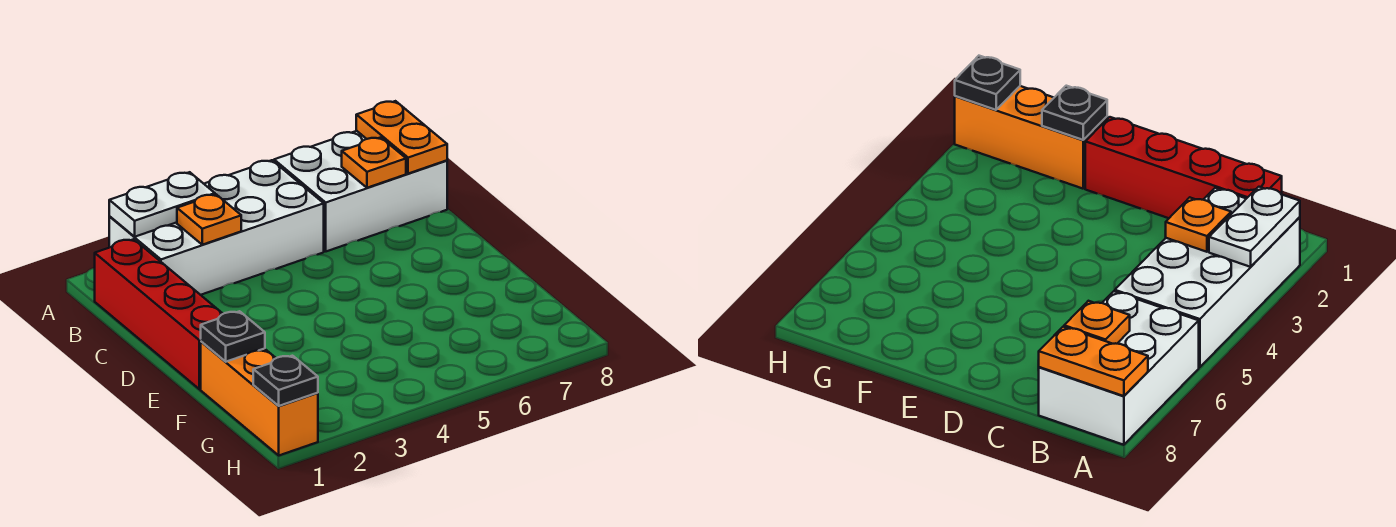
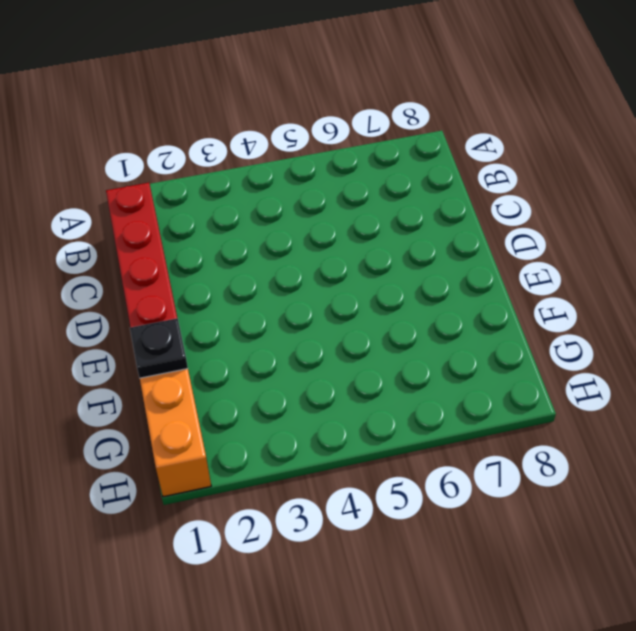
none -> white brick A2:B5 level 1
none -> white brick A6:B8 level 1

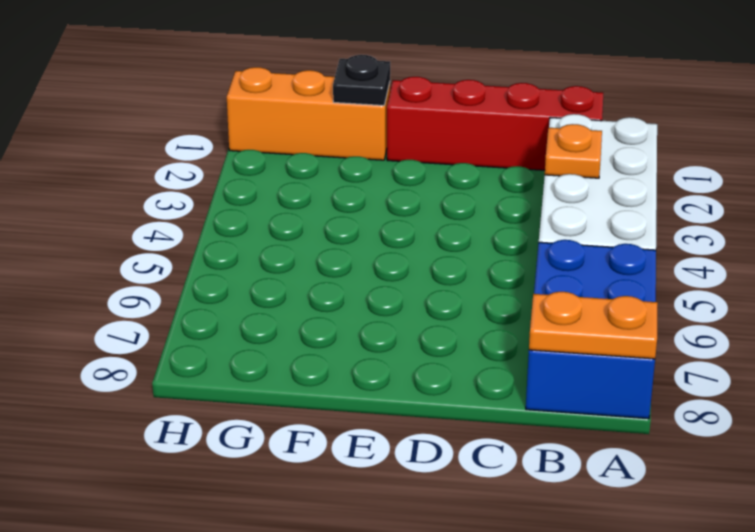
blue brick A6:B8 level 1 -> white brick A6:B8 level 1
none -> white plate A2:A3 level 2
none -> orange plate B7 level 2

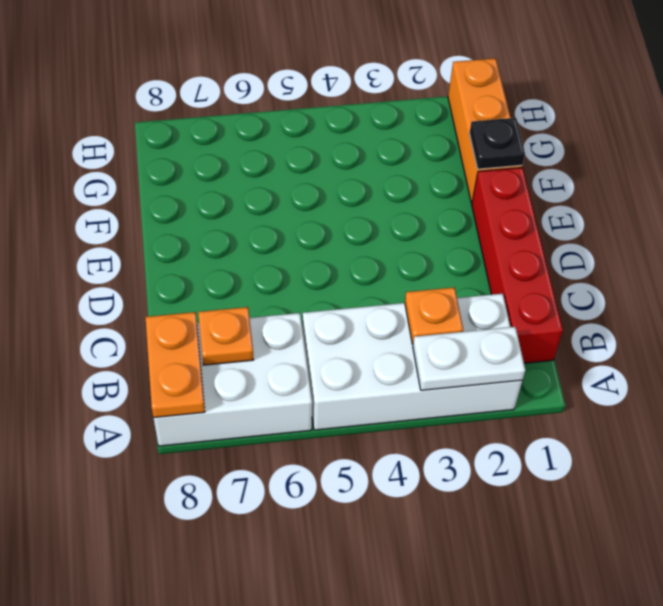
none -> black plate H1 level 2

